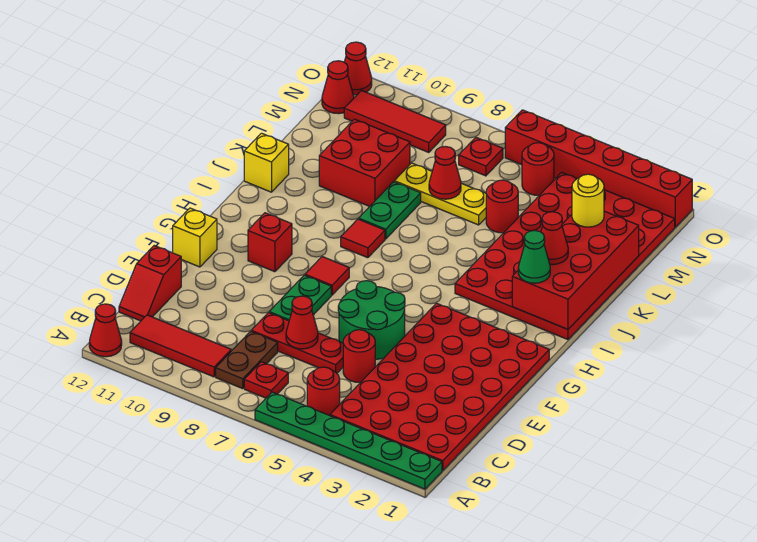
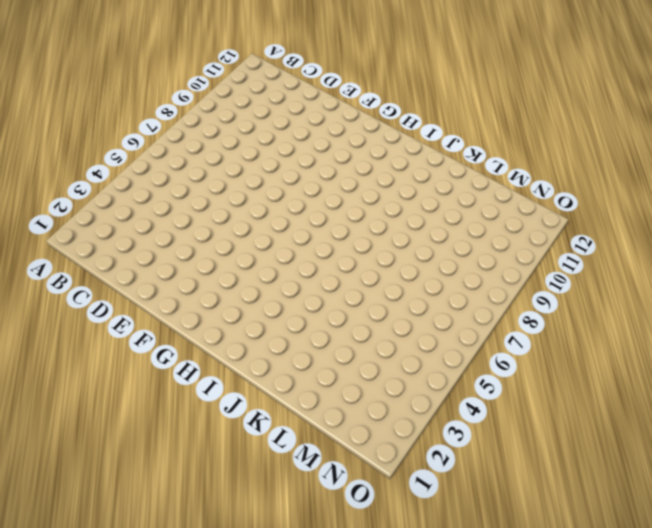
none -> green plate A1:A6 level 1
none -> red cone A12 level 1
none -> red plate B1:G4 level 1
none -> red round brick B5 level 1

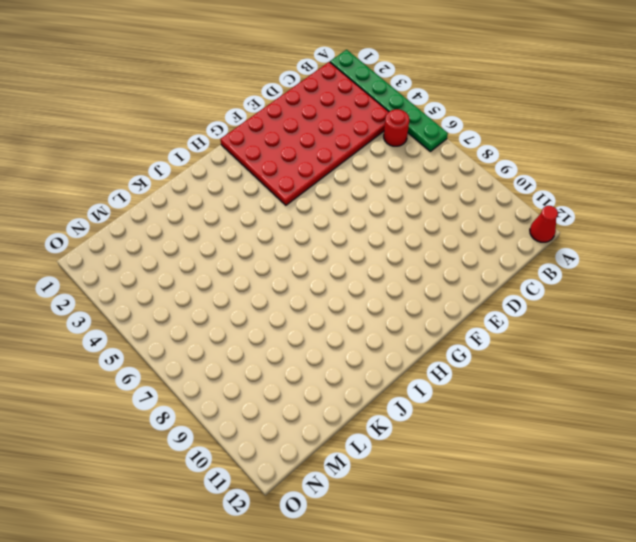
none -> red plate B7 level 1
none -> brown plate B8:C8 level 1
none -> red tile B9:B11 level 1
none -> red slope C12:D12 level 1 top D

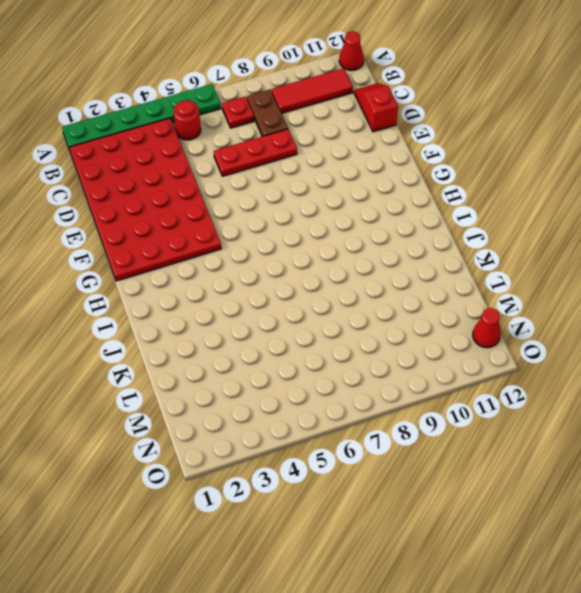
none -> red round brick D5 level 1
none -> green round brick E5:F6 level 1
none -> green plate E8:F8 level 1
none -> yellow brick F12 level 1

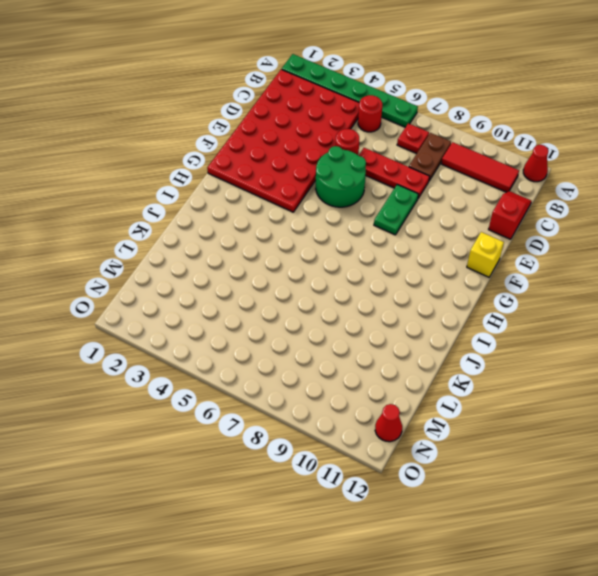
none -> red tile G8 level 1
none -> red brick G10 level 1
none -> red plate I1:N4 level 1
none -> red tile I8 level 1

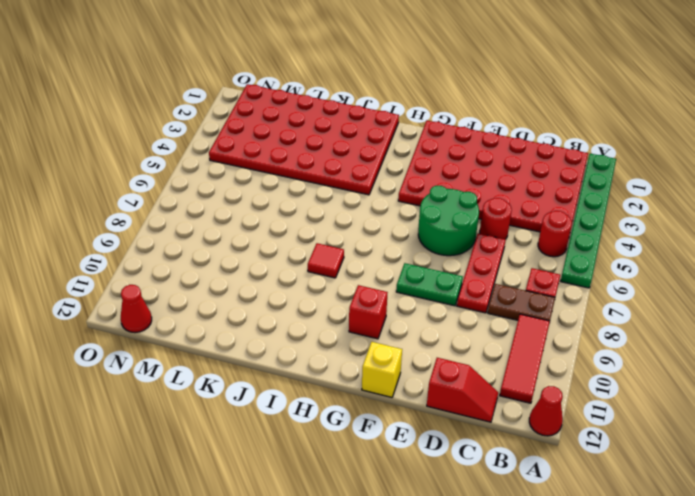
none -> red tile G8 level 1
none -> green plate J8:K8 level 1
none -> yellow brick J12 level 1
none -> red brick K9:L10 level 1

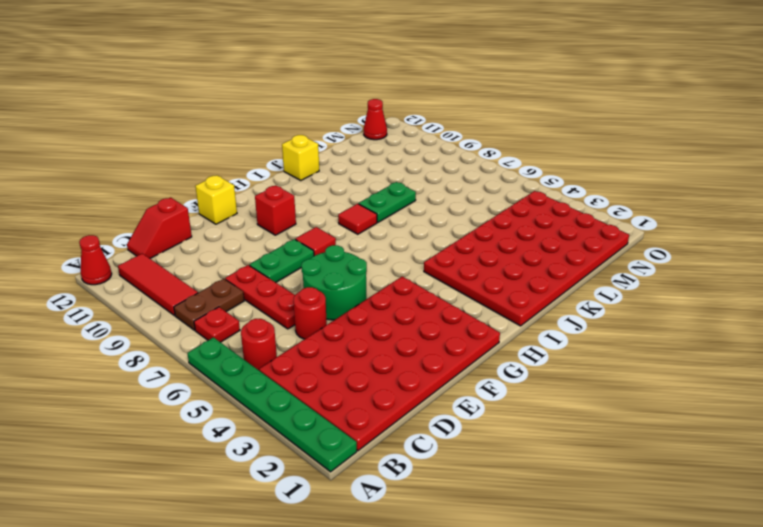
none -> red brick K9:L10 level 1
none -> red round brick L5 level 1
none -> yellow plate L6:L8 level 1
none -> red round brick N5 level 1

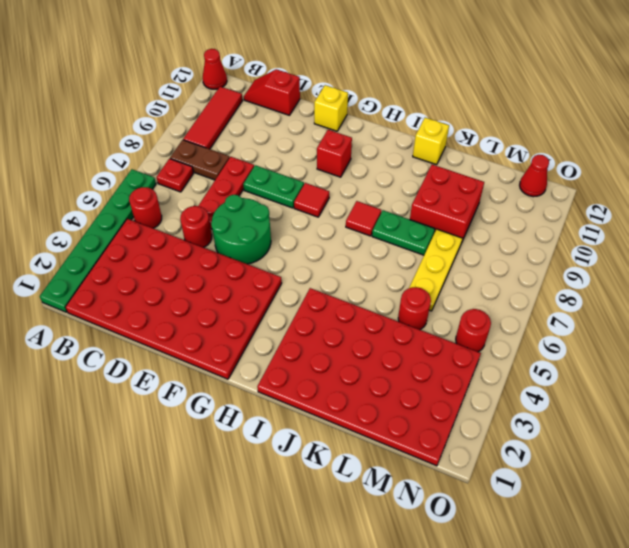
none -> red plate N7 level 1
none -> red tile N9:N11 level 1
none -> red brick O1:O6 level 1
none -> red cone O12 level 1

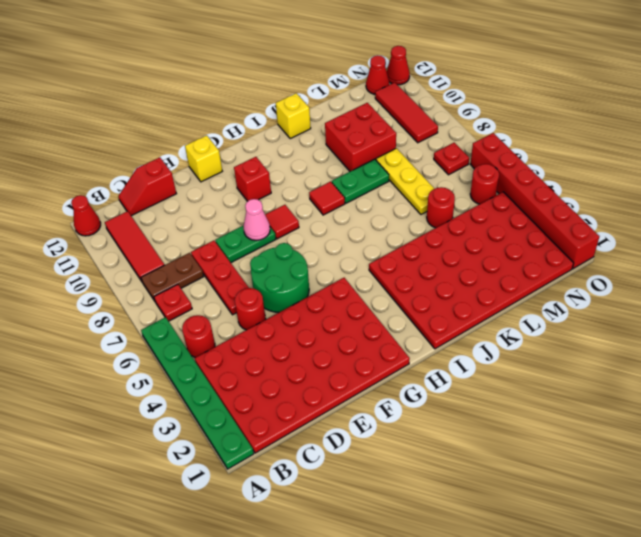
pink cone F8 level 2 -> none
none -> red cone D7 level 2
none -> red brick I1:L2 level 2
none -> red cone L7 level 2
none -> green cone I2 level 3

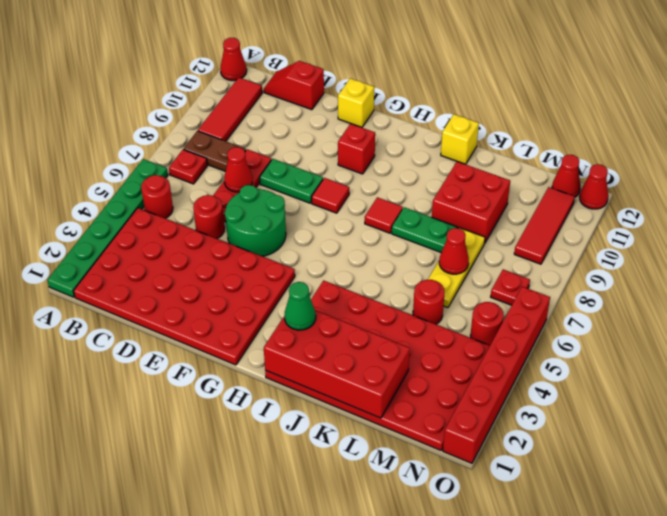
none -> red cone J2 level 3
none -> yellow round brick L2 level 3

